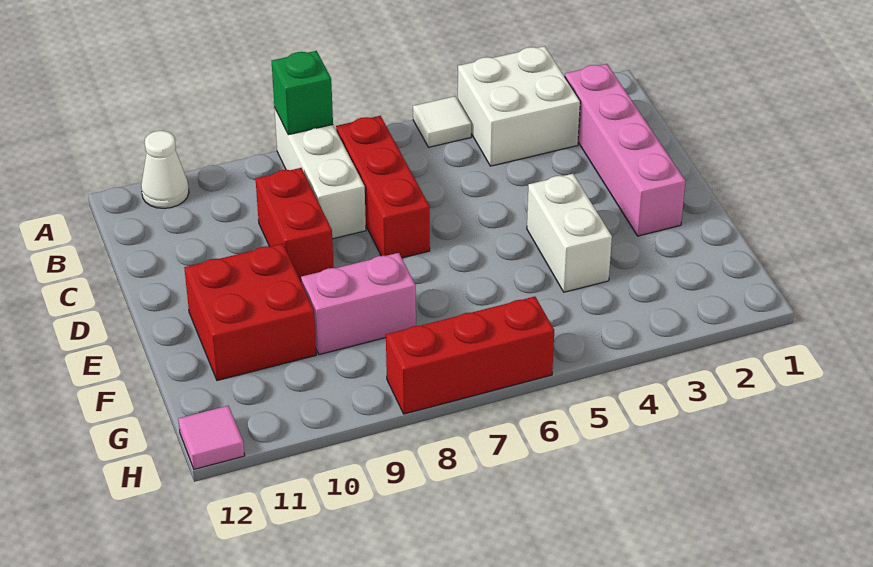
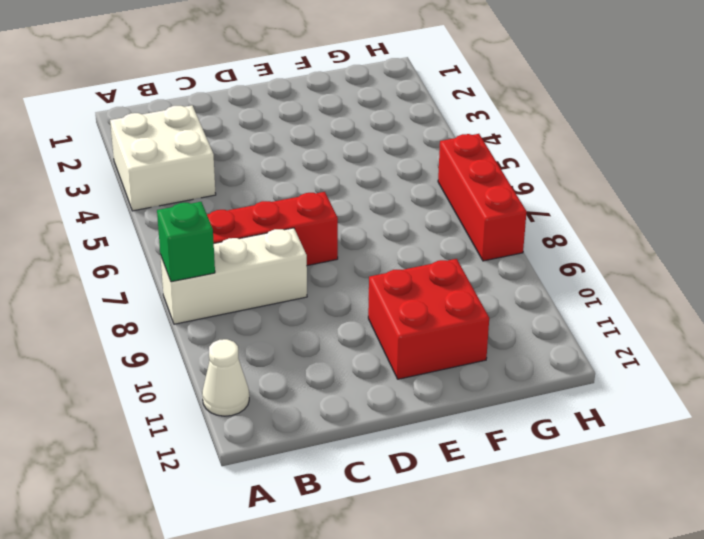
none -> white tile A5 level 1
none -> pink brick B2:E2 level 1
none -> red brick C9:D9 level 1

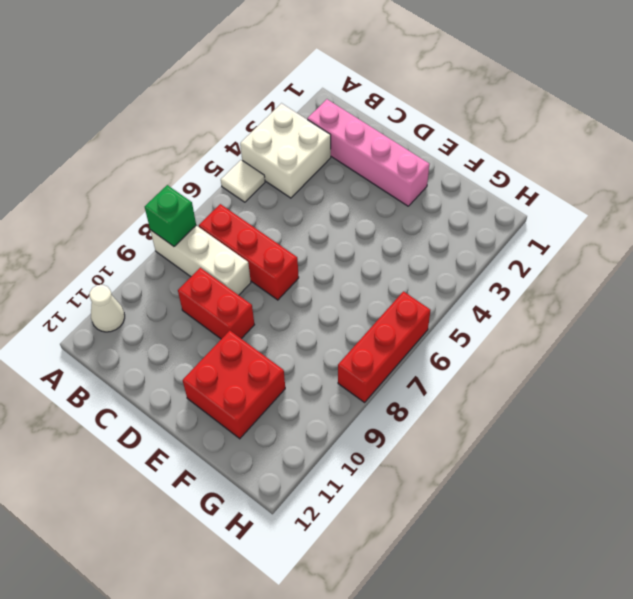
none -> white brick E4:F4 level 1
none -> pink brick F8:F9 level 1
none -> pink tile H12 level 1

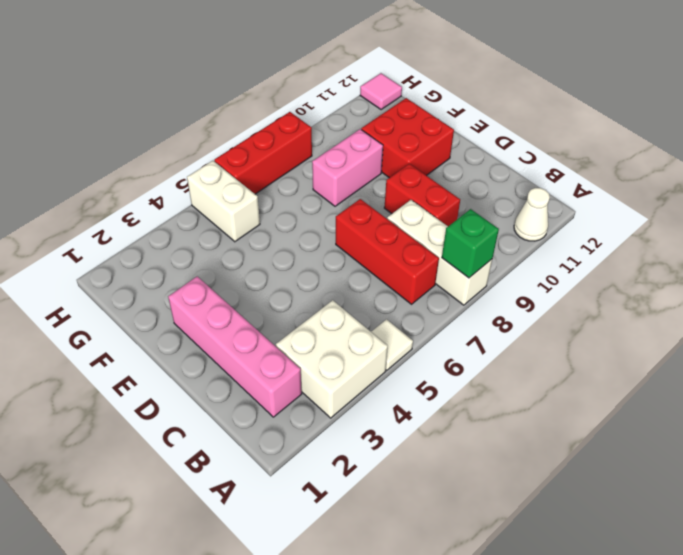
white brick G5:H5 level 1 -> white brick E4:F4 level 1

